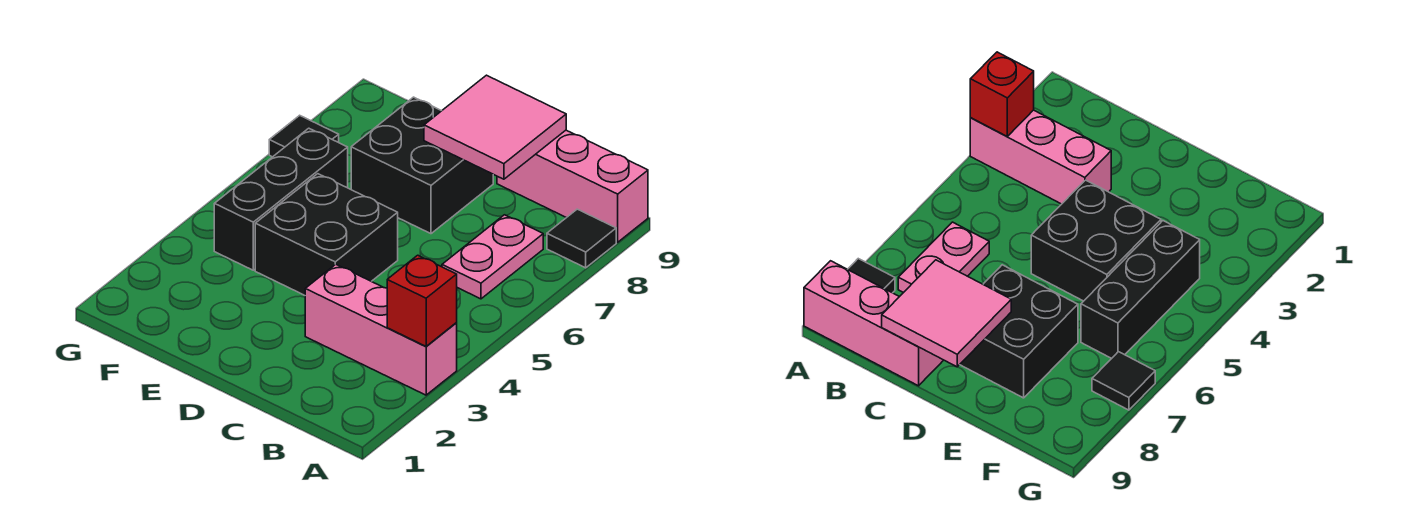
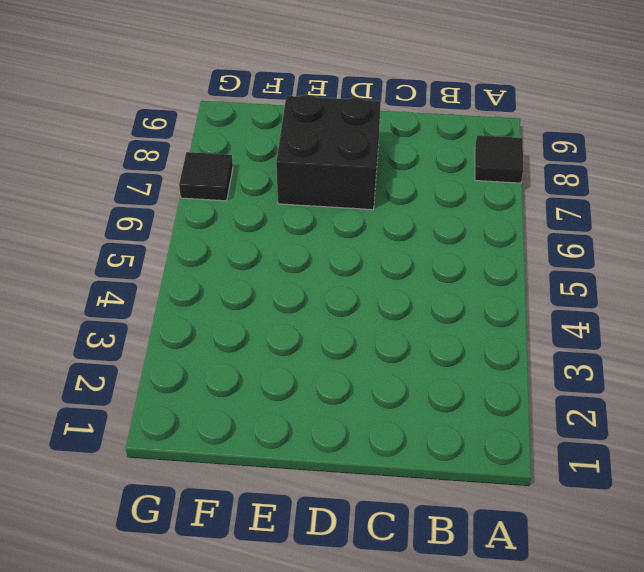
none -> pink brick A3:C3 level 1
none -> pink brick A9:C9 level 1

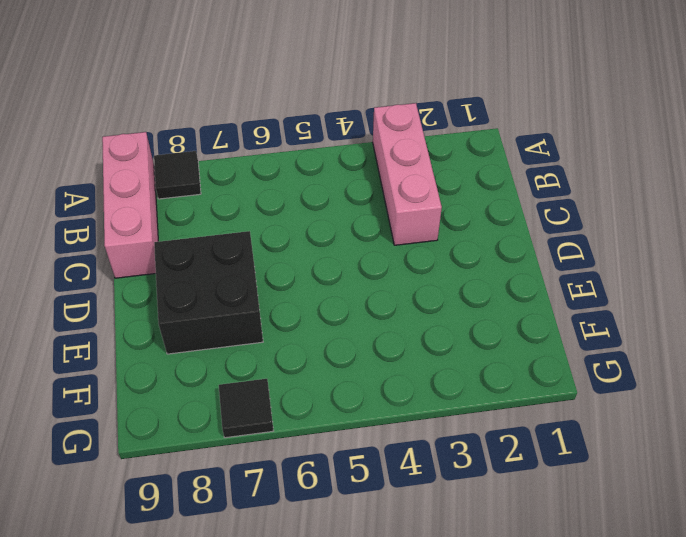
none -> pink plate B6:B7 level 1
none -> black brick D4:E5 level 1

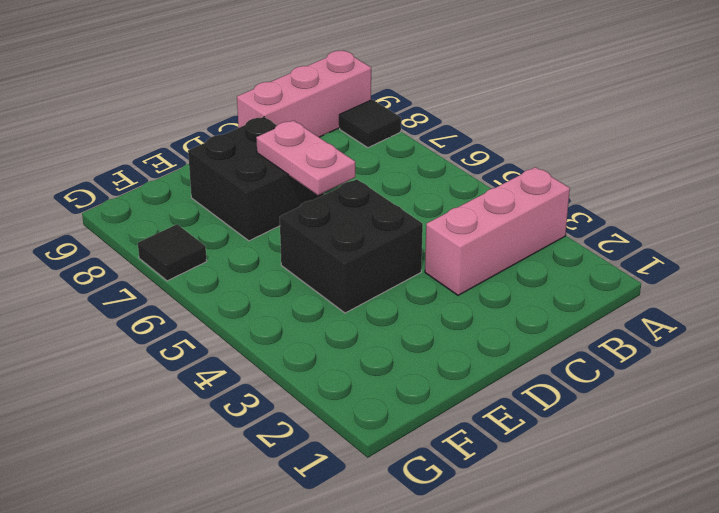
pink plate D6:D7 level 2 -> pink plate B6:B7 level 1
none -> black brick F4:F6 level 1
none -> red brick A3 level 2

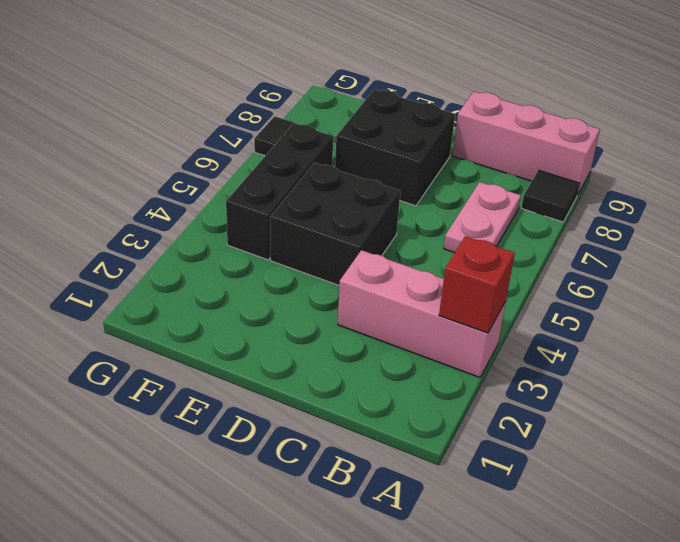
none -> pink tile C8:D9 level 2

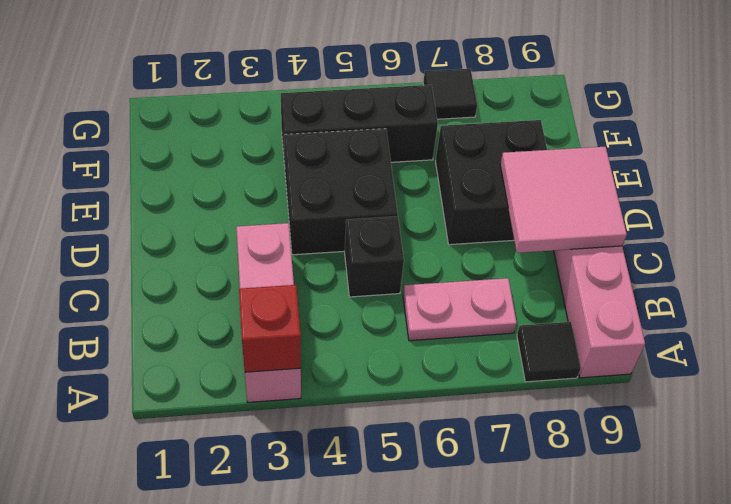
black brick C5 level 1 -> none

